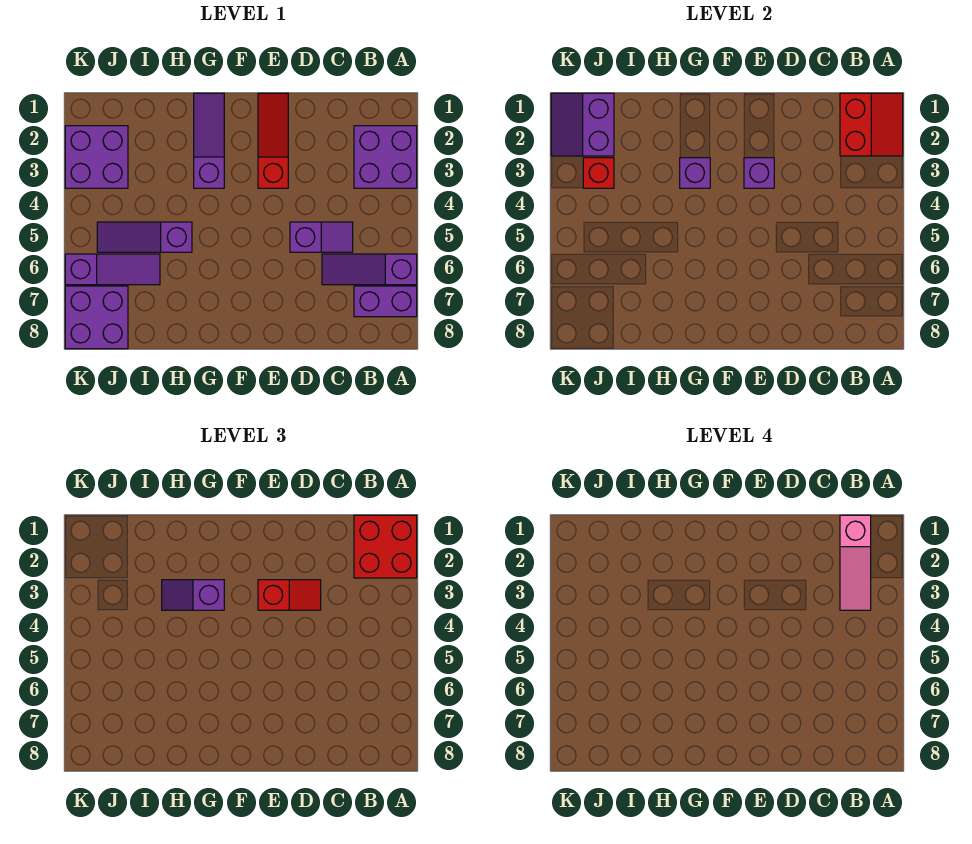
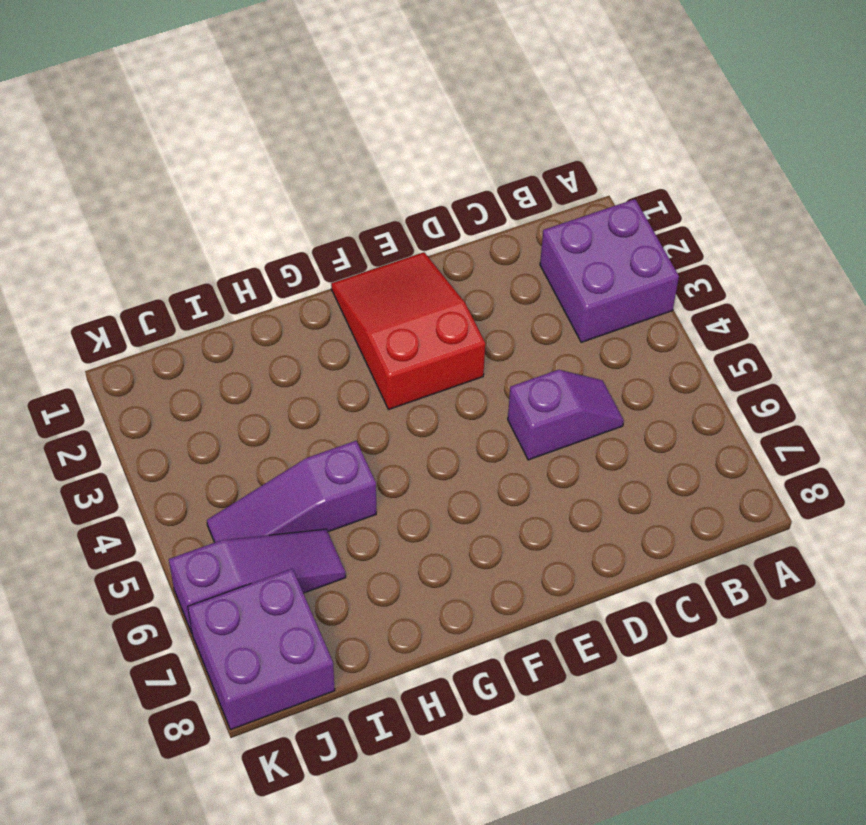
red slope E1:F3 level 1 top 3 -> red slope E1:E3 level 1 top 3
none -> purple slope A6:C6 level 1 top A
none -> purple brick A7:B7 level 1
none -> purple slope G1:G3 level 1 top 3

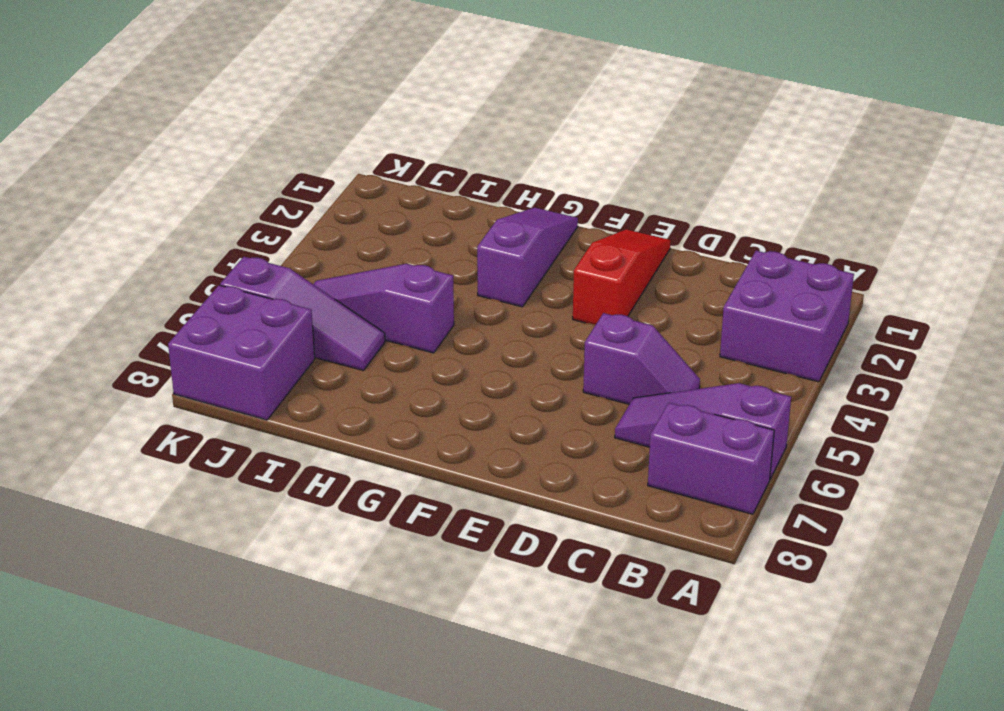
none -> purple brick J2:K3 level 1
none -> red slope A1:B2 level 2 top B
none -> purple brick E3 level 2

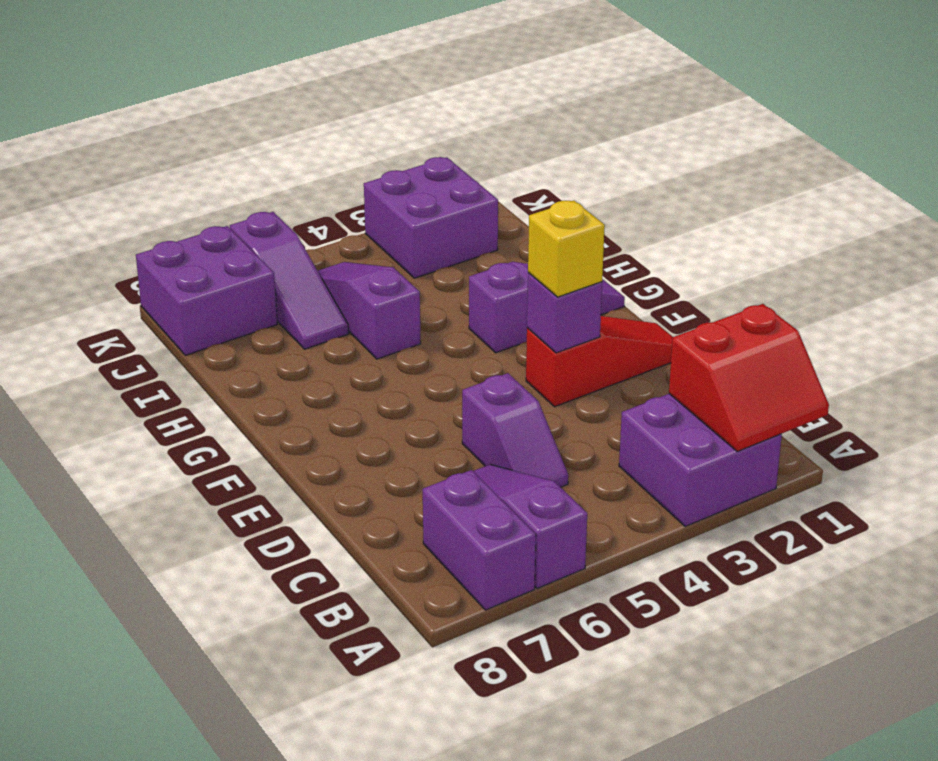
yellow brick E3 level 3 -> red slope D3:E3 level 3 top E
none -> purple brick G3 level 2
none -> purple slope J1:K2 level 2 top J
none -> red brick J3 level 2

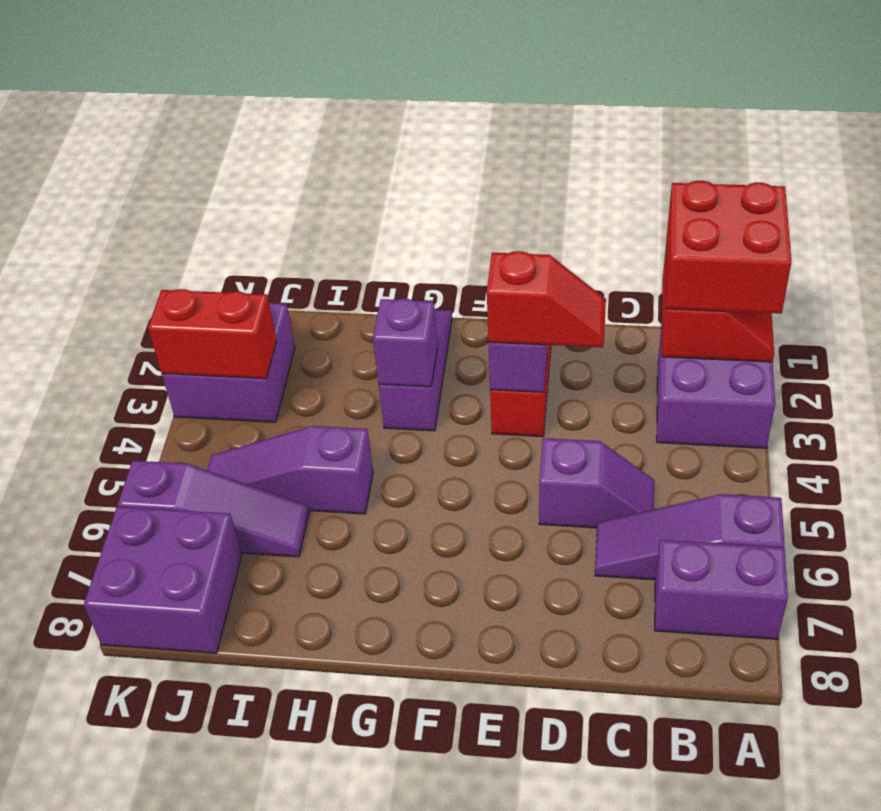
red brick J3:K3 level 2 -> red brick J3 level 2
none -> purple slope J1:K2 level 2 top J
none -> purple slope G3:H3 level 3 top G
none -> pink slope B1:B3 level 4 top 1

